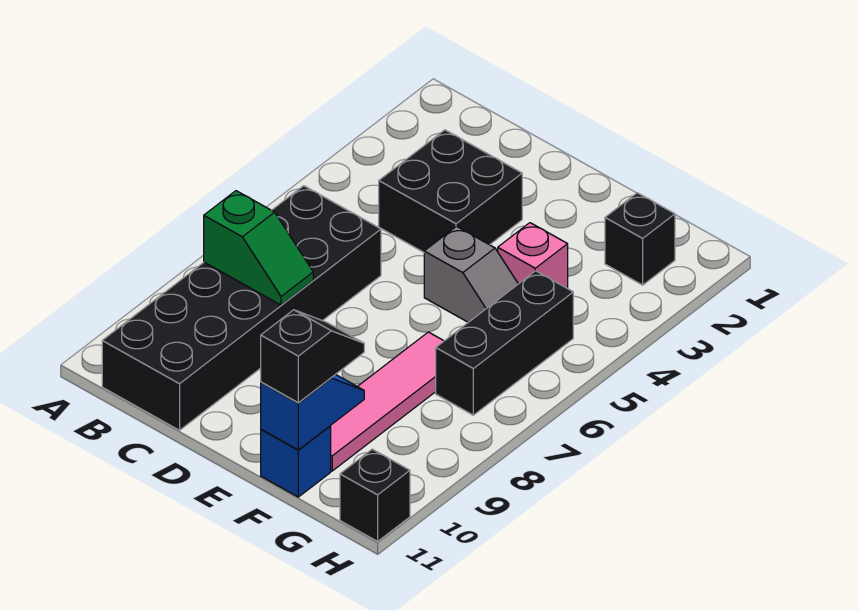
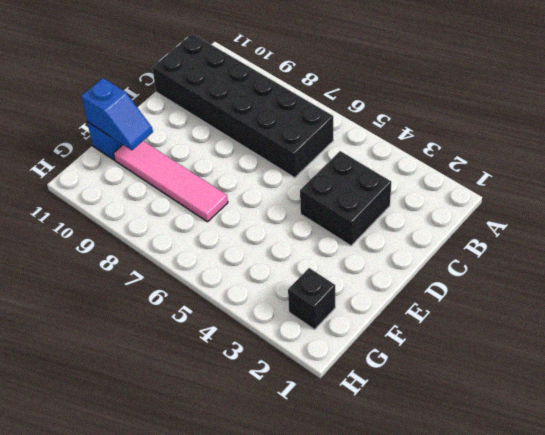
none -> grey slope E5:F5 level 1 top E
none -> pink brick F4 level 1
none -> black brick G5:G7 level 1

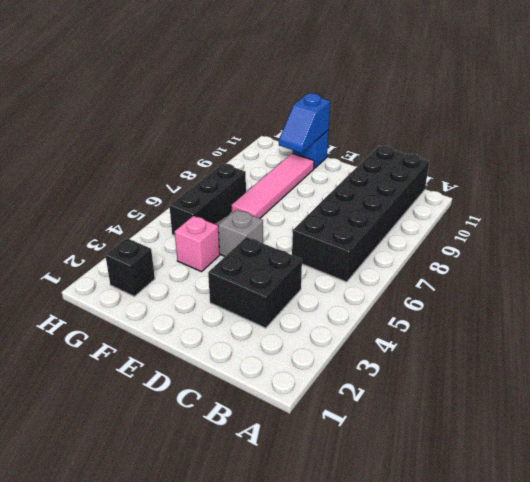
none -> black brick H11 level 1
none -> green slope B8:C8 level 2 top B
none -> black slope F10:F11 level 3 top 11

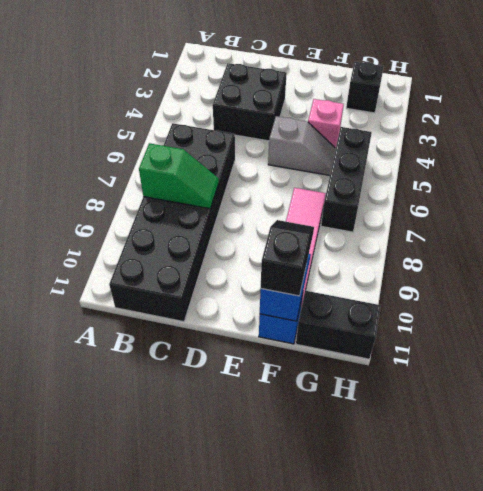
black brick G11:H11 level 1 -> black brick H11 level 1

